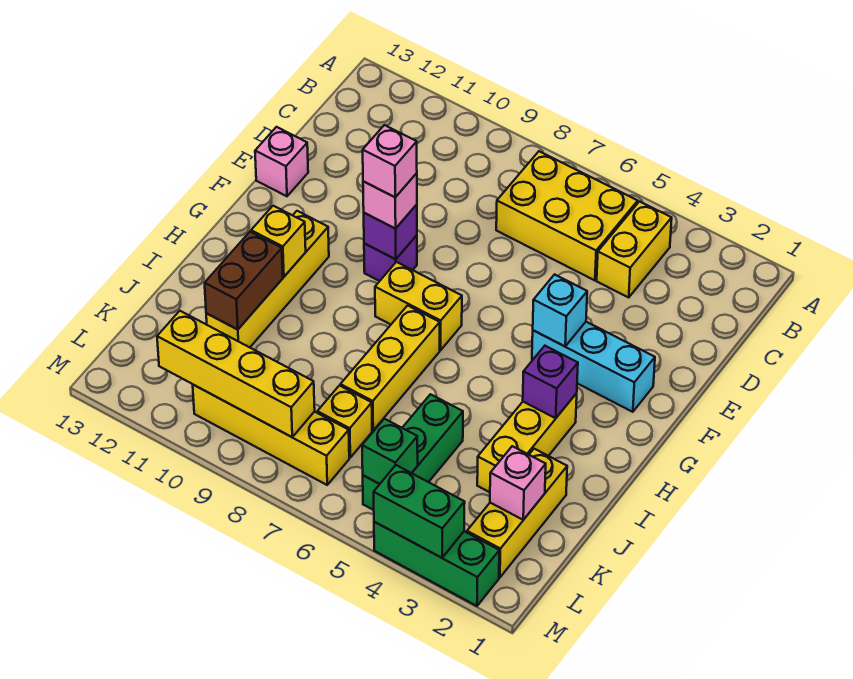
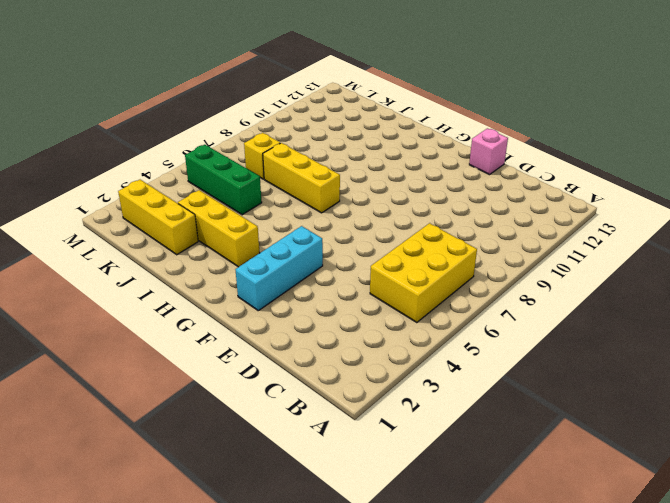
none -> yellow brick B4:C4 level 1
none -> purple brick F9 level 1
none -> yellow brick G7:G8 level 1

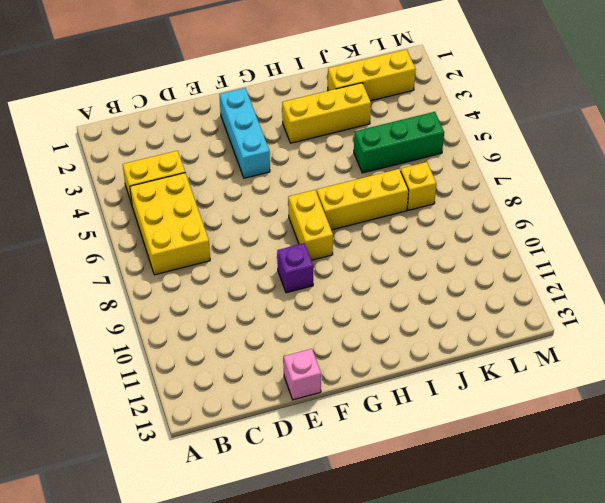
none -> yellow brick G11:J11 level 1
none -> yellow brick L7:L10 level 1
none -> green brick M2:M4 level 1

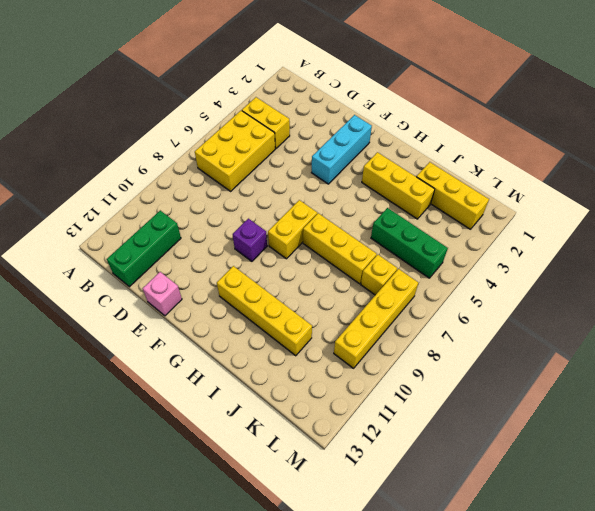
green brick C11:C13 level 1 -> green brick M2:M4 level 1
none -> cyan brick F4 level 2
none -> purple brick F9 level 2
none -> purple brick H3 level 2

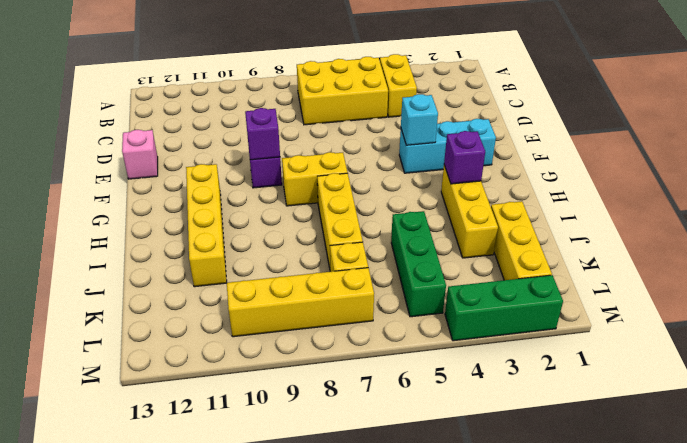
none -> yellow brick H11 level 2
none -> brown brick I11:J11 level 2
none -> pink brick K2 level 2

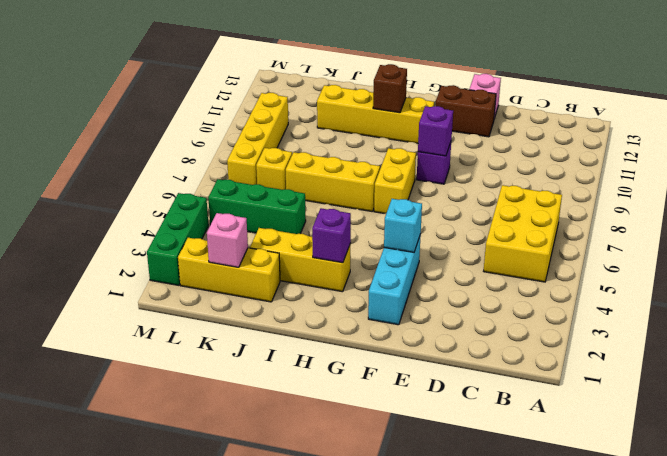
brown brick E12:F12 level 1 -> brown brick I11:J11 level 2
brown brick H11 level 2 -> yellow brick H11 level 2
none -> yellow brick B4:C4 level 1
none -> green brick L5 level 2
none -> yellow brick L8:L11 level 2

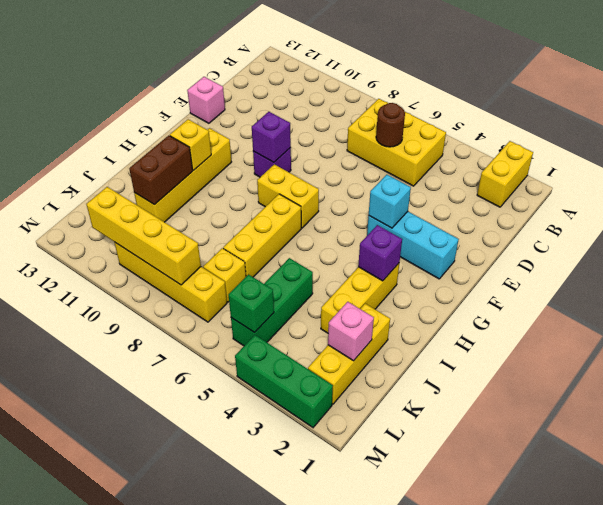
yellow brick A2:B2 level 1 -> yellow brick B4:C4 level 1
brown round brick C6 level 2 -> none
none -> green brick M3:M4 level 2
none -> pink brick F9 level 3
none -> pink brick F9 level 4

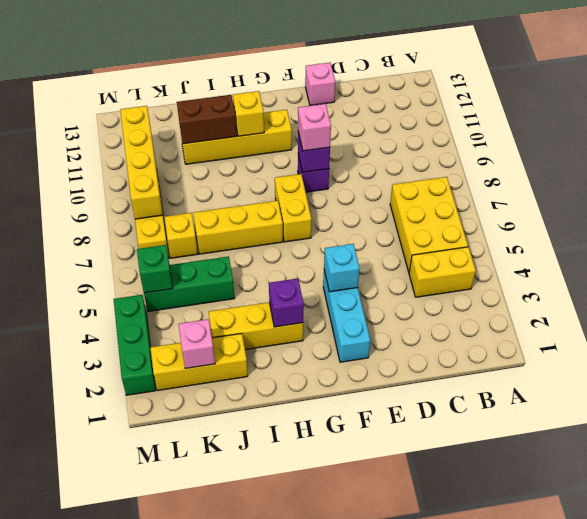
none -> green brick M3:M4 level 2
none -> pink brick F9 level 4

